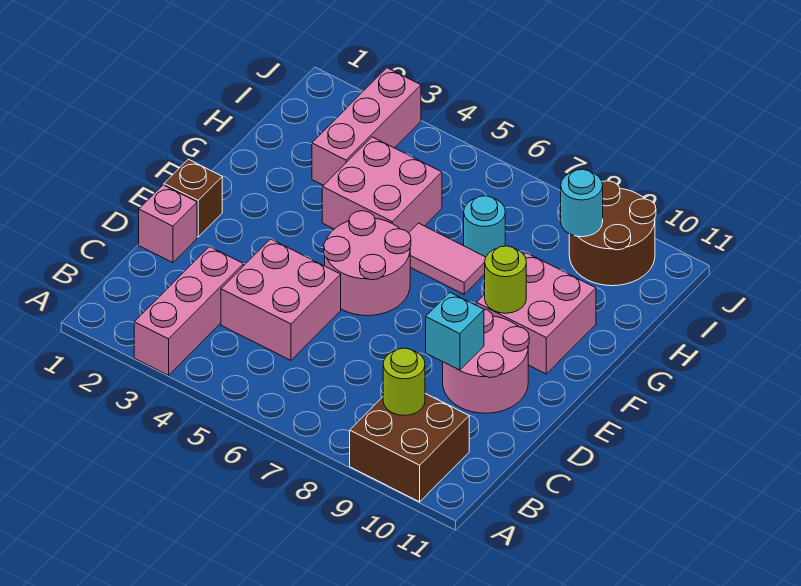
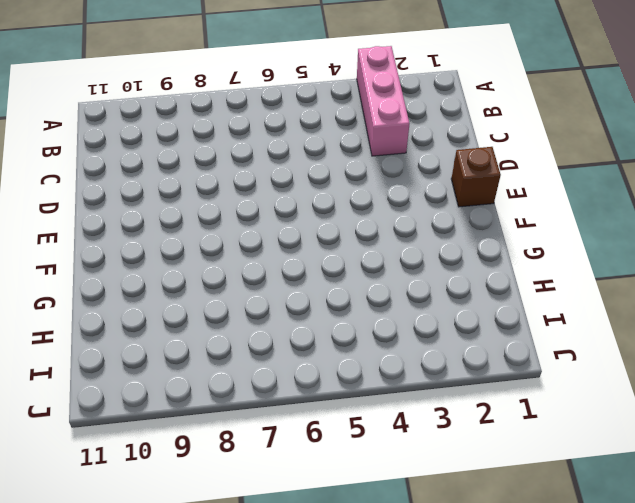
none -> brown brick A9:B10 level 1
none -> pink brick C4:D5 level 1
none -> pink brick D1 level 1

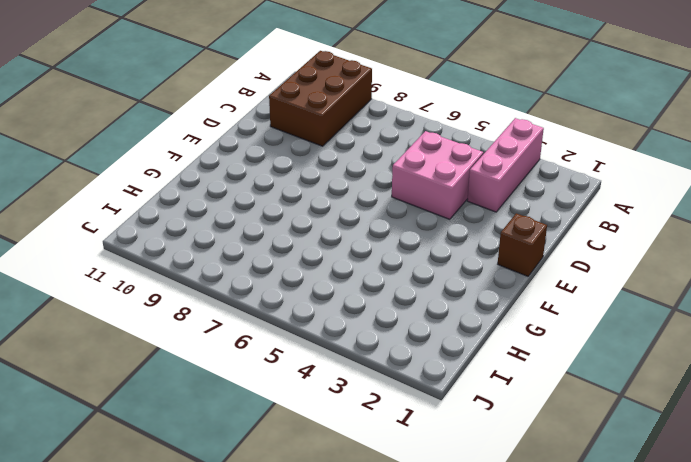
brown brick A9:C10 level 1 -> brown brick A9:B10 level 1
none -> pink brick D1 level 1
none -> pink round brick D9:E10 level 1
none -> pink round brick E5:F6 level 1

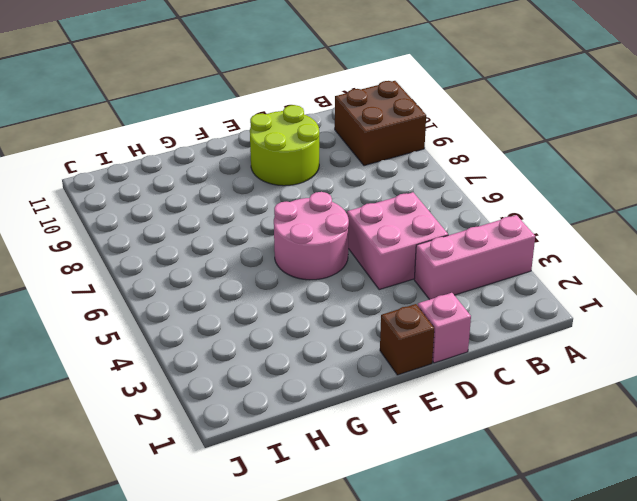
lime round brick D9:E10 level 1 -> pink round brick D9:E10 level 1
none -> pink brick F9:G10 level 1
none -> pink brick G4:H5 level 1
none -> pink tile G6:G7 level 1

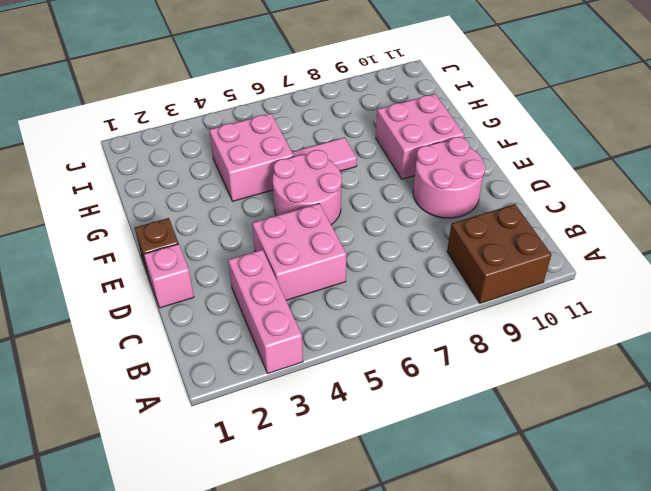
none -> pink brick H3:J3 level 1
none -> cyan round brick H7 level 1
none -> brown round brick I9:J10 level 1

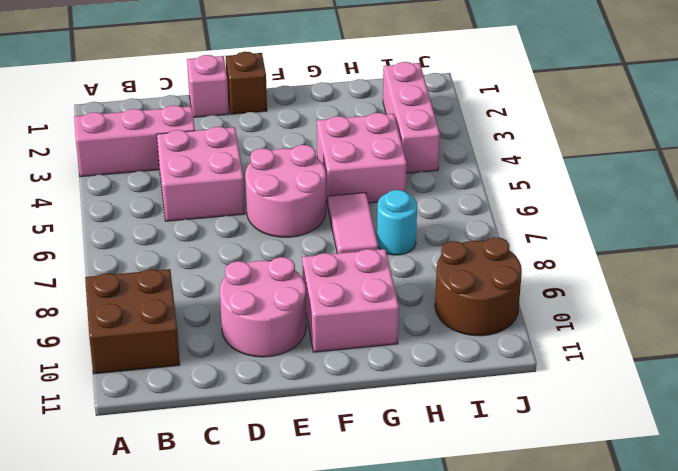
pink brick I2:I4 level 1 -> pink brick H3:J3 level 1
none -> lime round brick B9 level 2
none -> cyan brick D9 level 2
none -> lime round brick F9 level 2

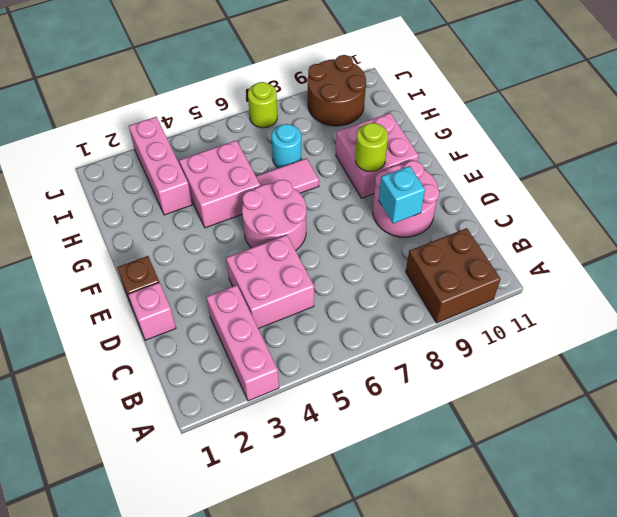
lime round brick J7 level 1 -> lime round brick B9 level 2
none -> cyan round brick I9 level 2

